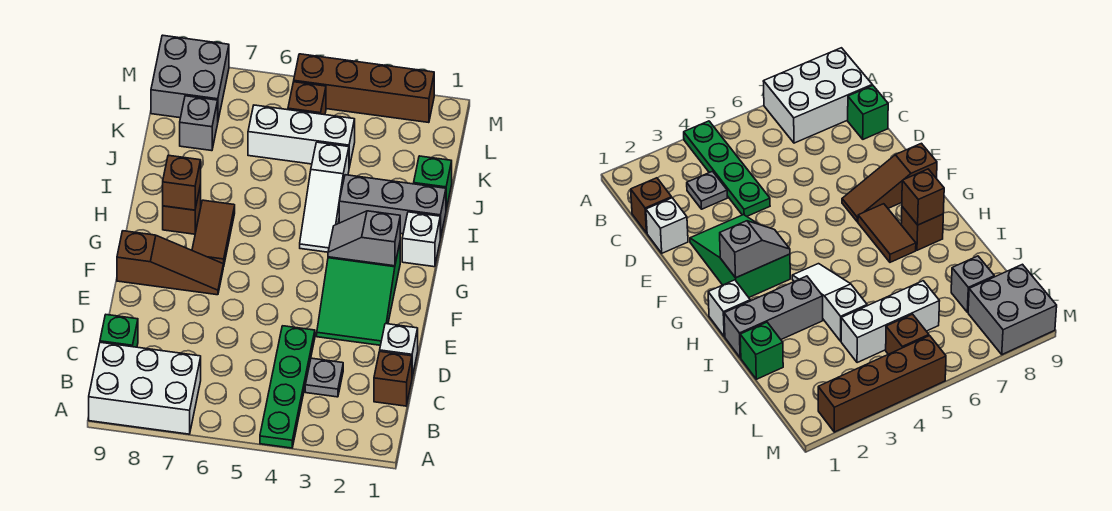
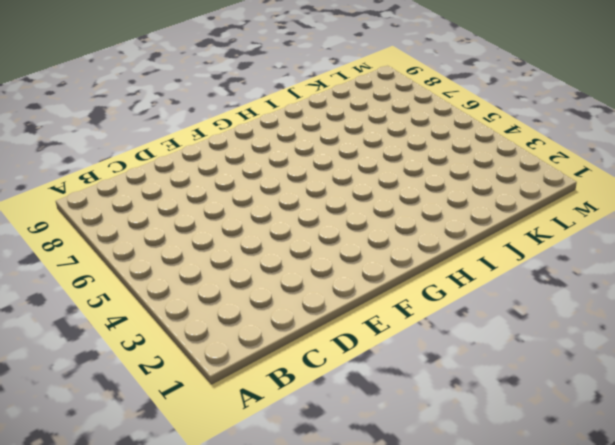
none -> green plate A4:D4 level 1
none -> white brick A7:B9 level 1
none -> brown brick C1 level 1

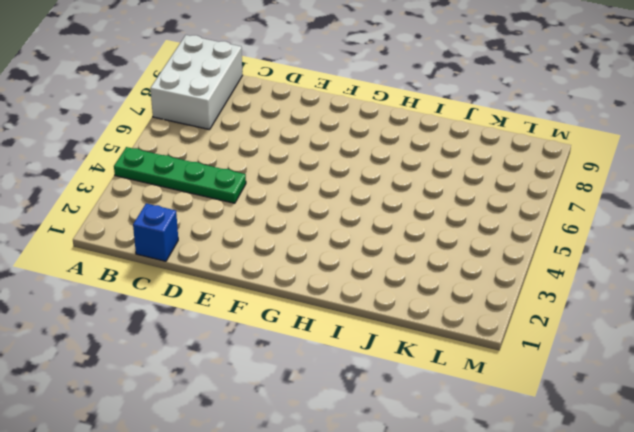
blue brick C1 level 1 -> brown brick C1 level 1
none -> grey plate C3 level 1
none -> green brick C9 level 1
none -> white brick D1 level 1

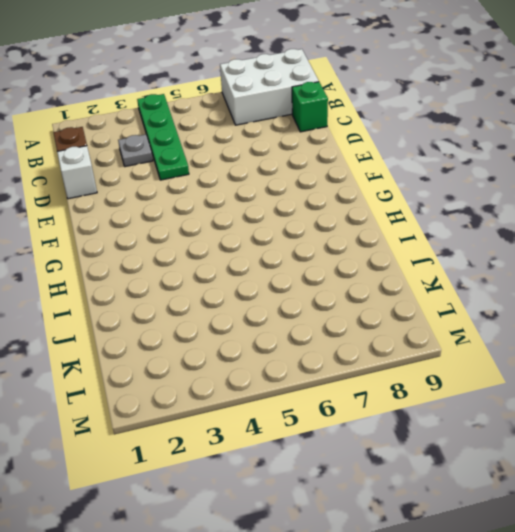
none -> green slope E2:G3 level 1 top G
none -> brown slope F7:F9 level 1 top 9
none -> brown tile G7:H7 level 1

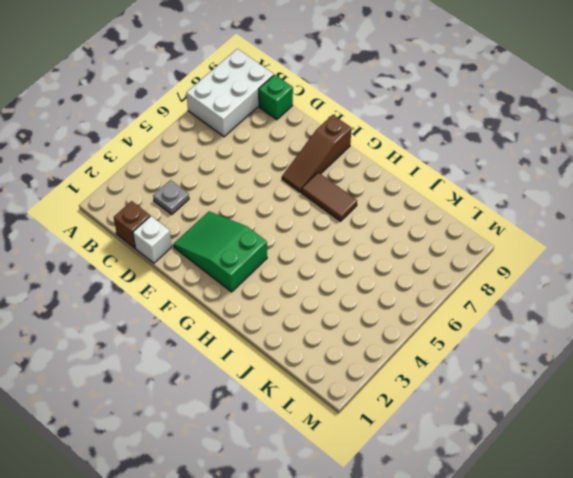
none -> green plate A4:D4 level 1
none -> white brick H1 level 1
none -> white slope H4:J4 level 1 top J

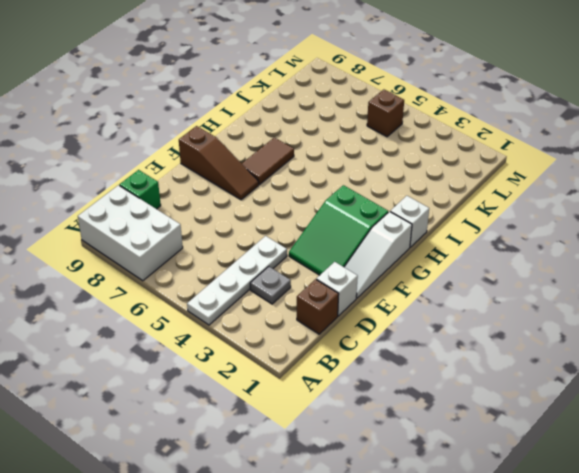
white plate A4:D4 level 1 -> green plate A4:D4 level 1
white slope E1:G1 level 1 top G -> white slope H4:J4 level 1 top J
none -> brown brick H8 level 1
none -> grey brick I1:I3 level 1
none -> green brick J1 level 1

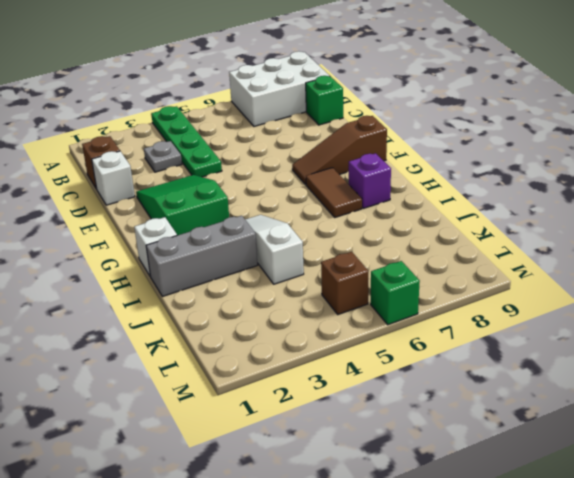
purple brick H8 level 1 -> brown brick H8 level 1
green brick M6 level 1 -> green brick J1 level 1
none -> white brick K4:K6 level 1
none -> grey brick K8 level 1
none -> grey brick L8:M9 level 1

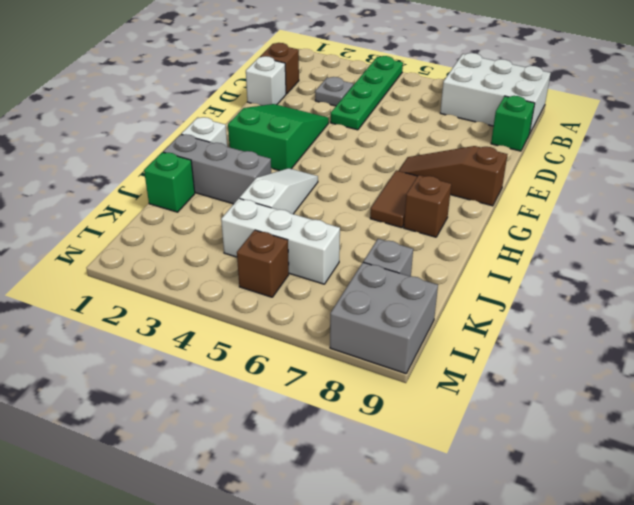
none -> brown brick M2:M5 level 1
none -> grey slope G2:G3 level 2 top 2
none -> brown brick H8 level 2

